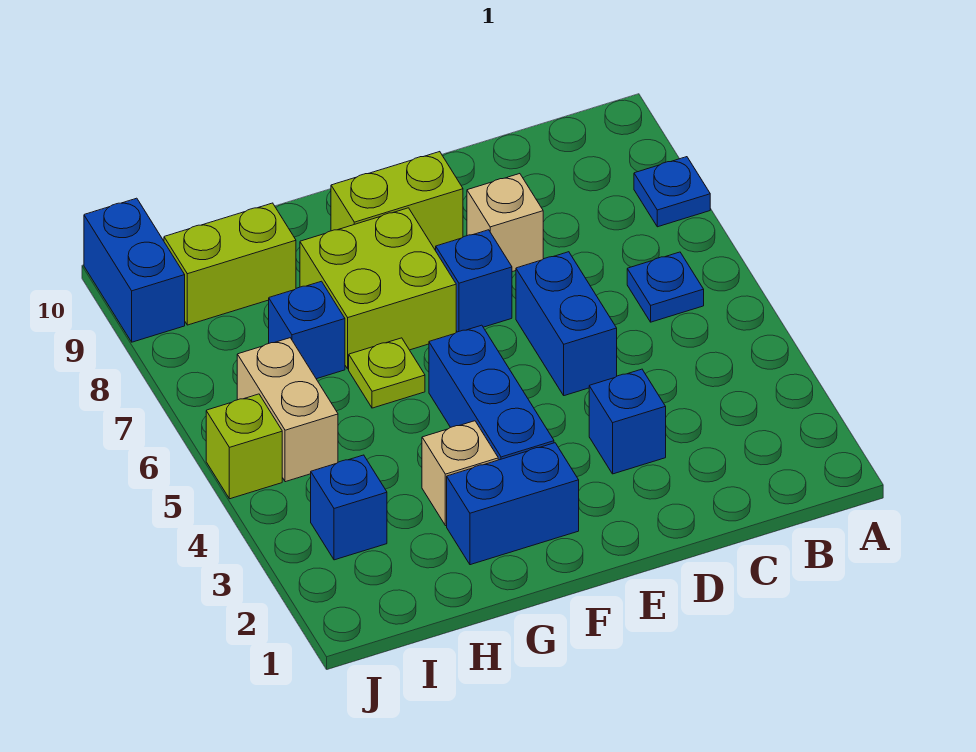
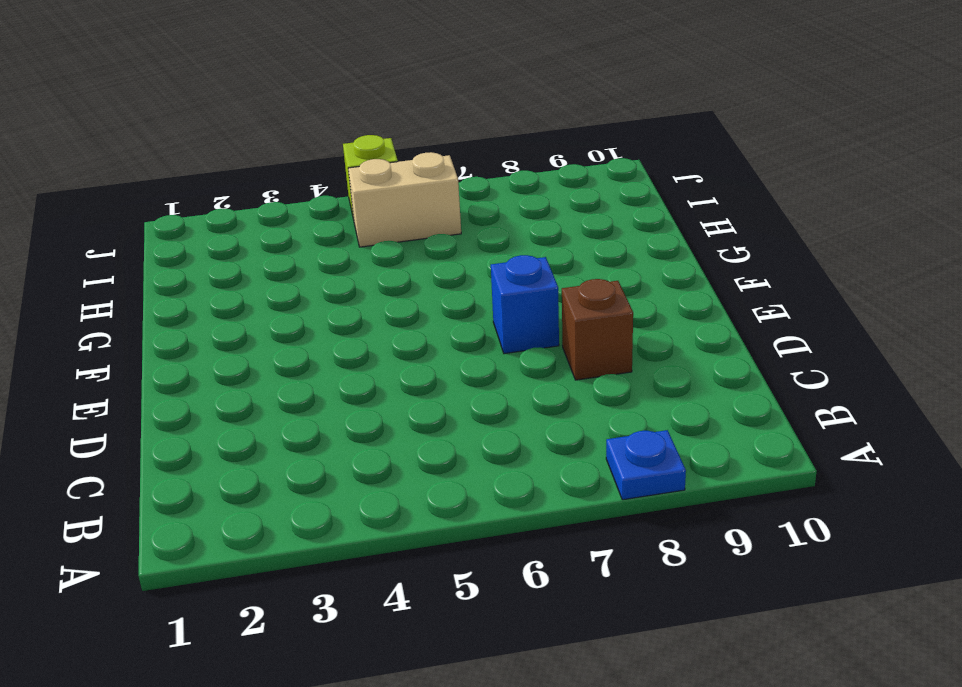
brown brick D8 level 1 -> tan brick D8 level 1
none -> blue plate B6 level 1
none -> blue brick D3 level 1
none -> blue brick D5:D6 level 1

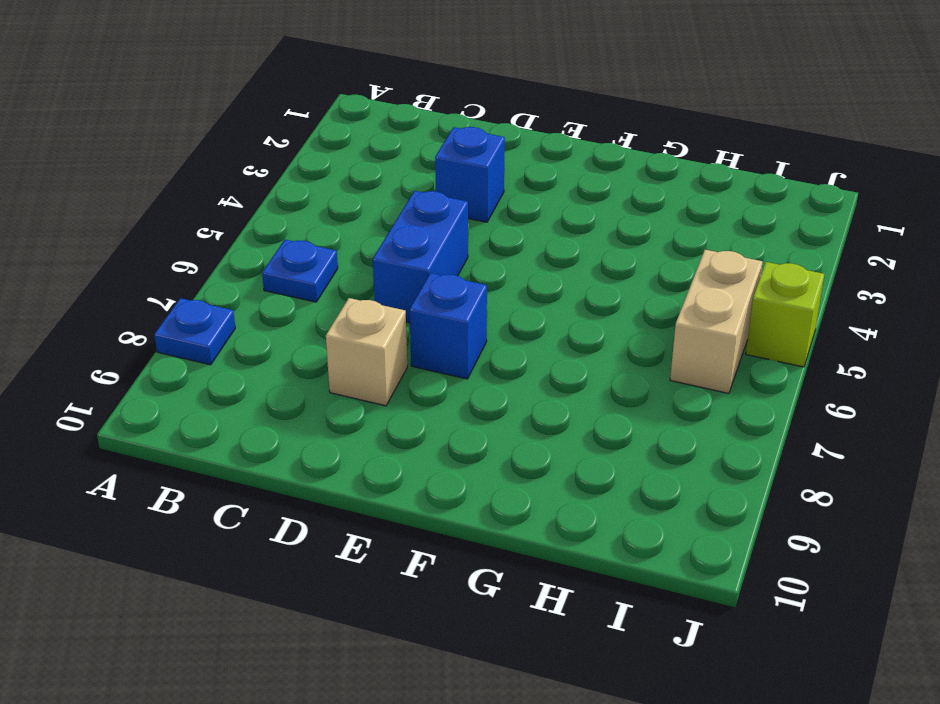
none -> lime brick E9:F9 level 1
none -> blue brick F2:G2 level 1
none -> blue brick F3:F5 level 1

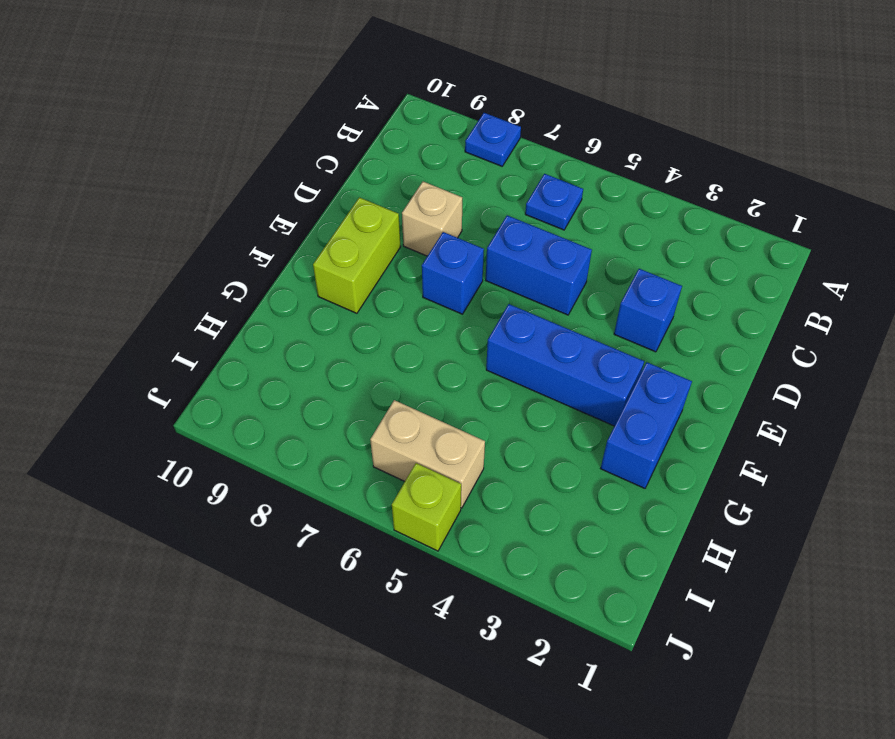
none -> lime brick F7:G8 level 1
none -> tan brick G3 level 1
none -> lime plate G6 level 1

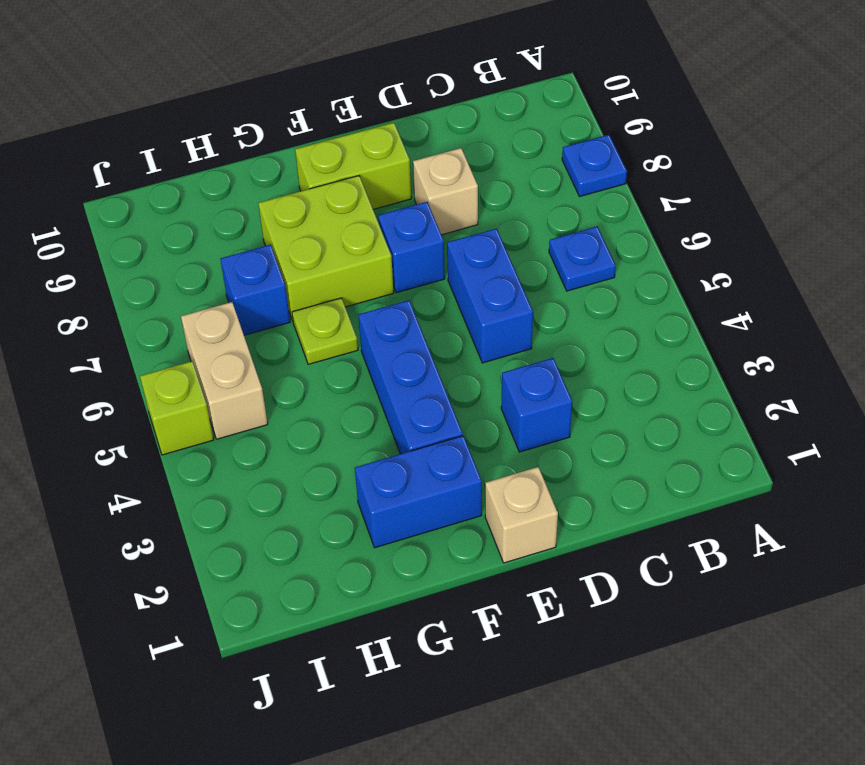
tan brick E1 level 1 -> tan brick G3 level 1
none -> lime brick H9:I9 level 1
none -> blue brick I3 level 1
none -> blue brick J9:J10 level 1

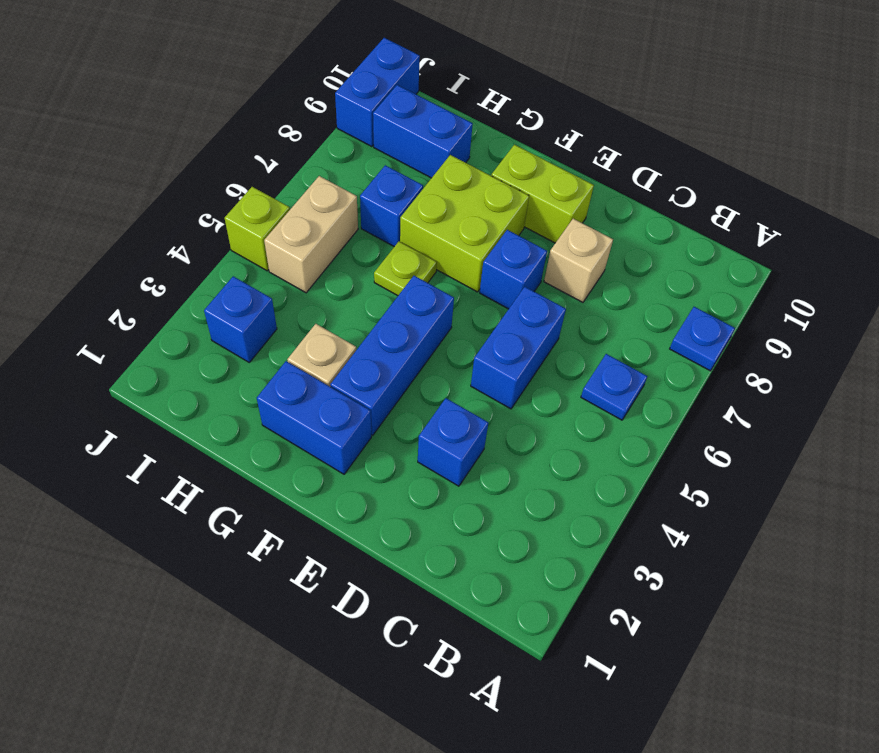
blue brick H9:I9 level 1 -> lime brick H9:I9 level 1

